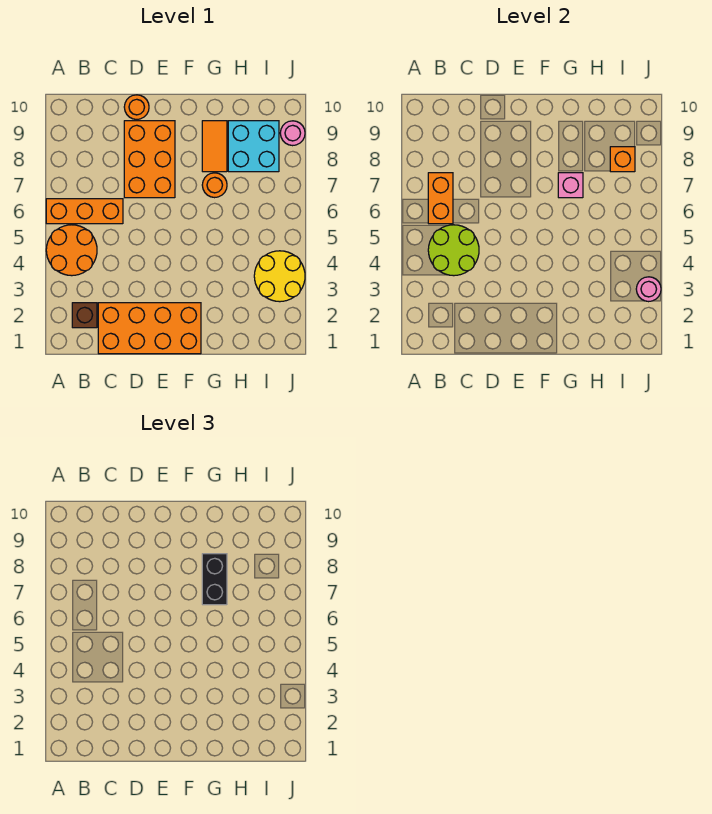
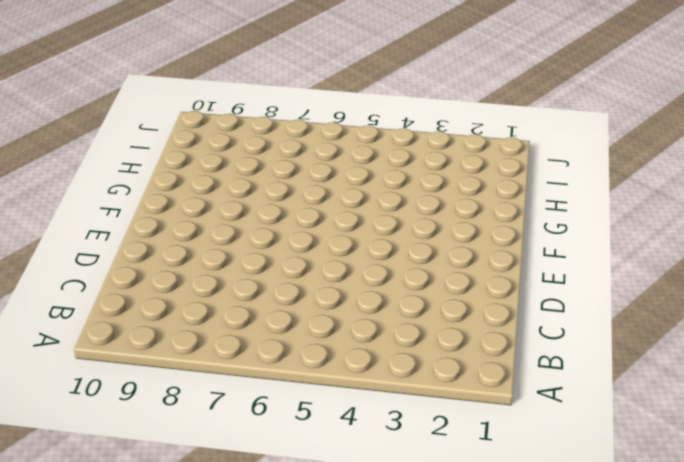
none -> orange round brick A4:B5 level 1
none -> orange brick A6:C6 level 1
none -> brown brick B2 level 1

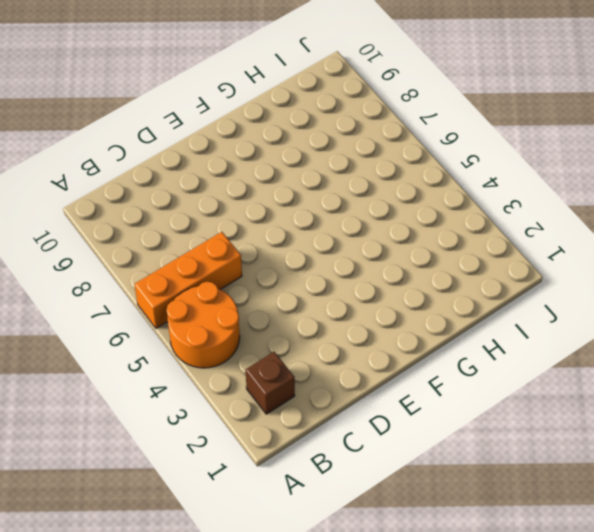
none -> orange brick C1:F2 level 1
none -> orange brick D7:E9 level 1
none -> orange round brick D10 level 1

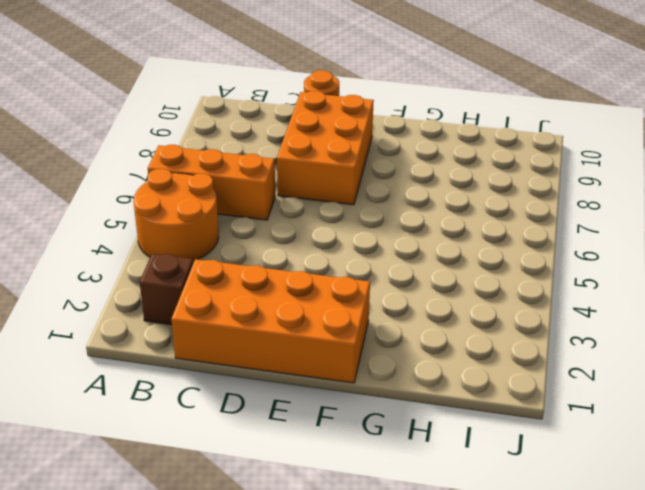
none -> orange round brick G7 level 1
none -> orange tile G8:G9 level 1
none -> cyan brick H8:I9 level 1

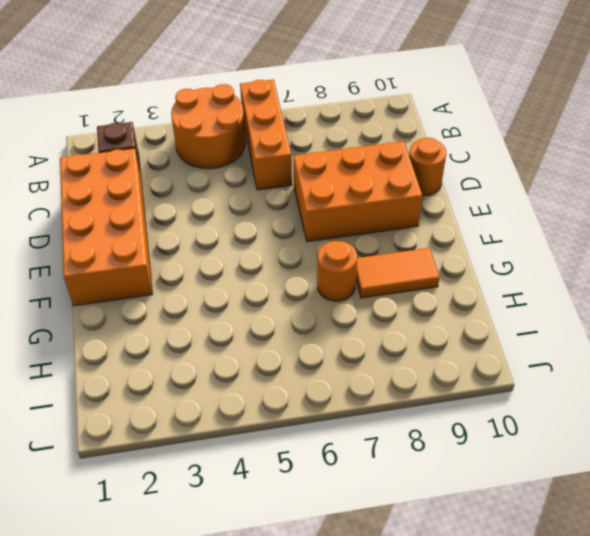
none -> cyan brick H8:I9 level 1
none -> yellow round brick I3:J4 level 1
none -> pink round brick J9 level 1

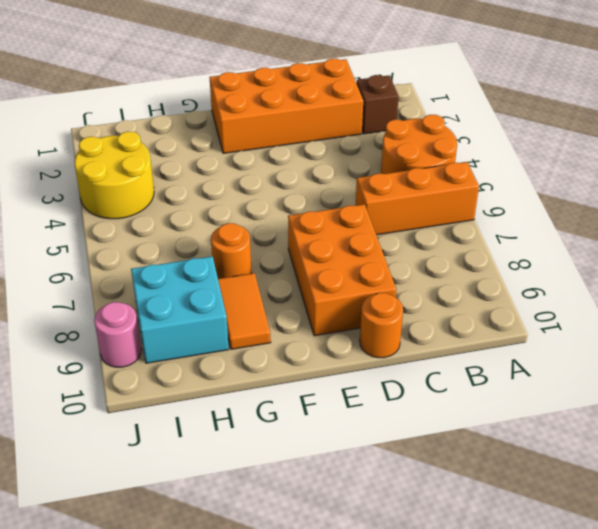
none -> lime round brick B4:C5 level 2
none -> orange brick B6:B7 level 2
none -> pink brick G7 level 2

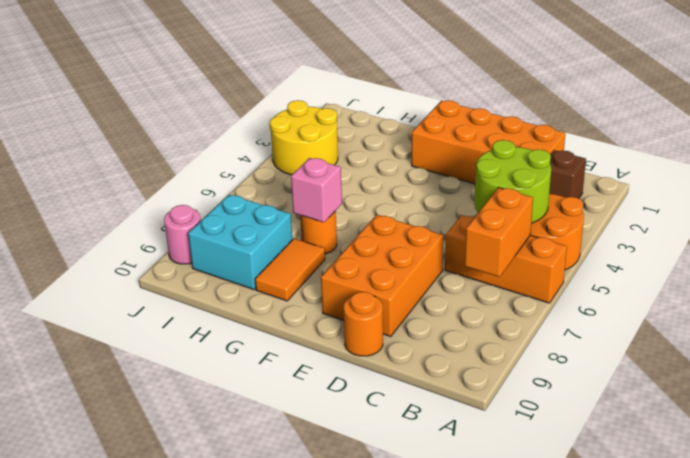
none -> orange brick I8 level 2
none -> pink round brick J3 level 2
none -> black brick G7:G8 level 3

